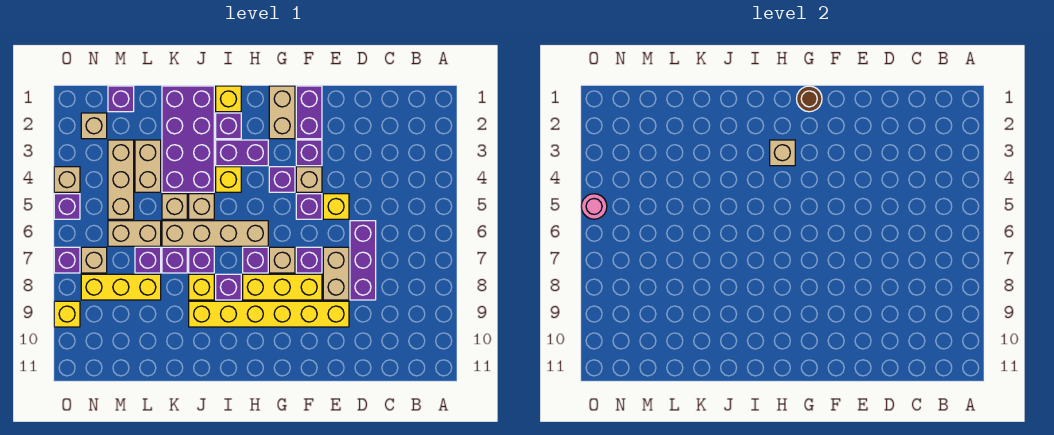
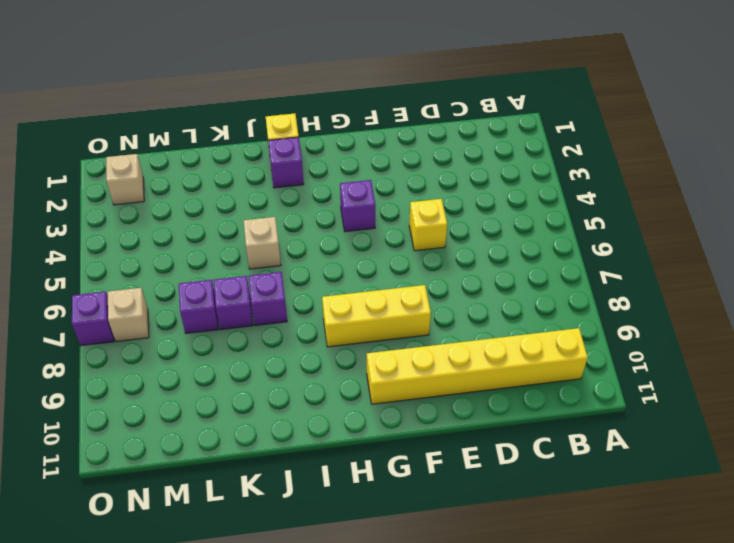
yellow brick B10:G10 level 1 -> yellow brick E9:J9 level 1
none -> purple brick D6:D8 level 1
none -> tan brick E7:E8 level 1
none -> purple brick F1:F2 level 1
none -> purple brick F3 level 1

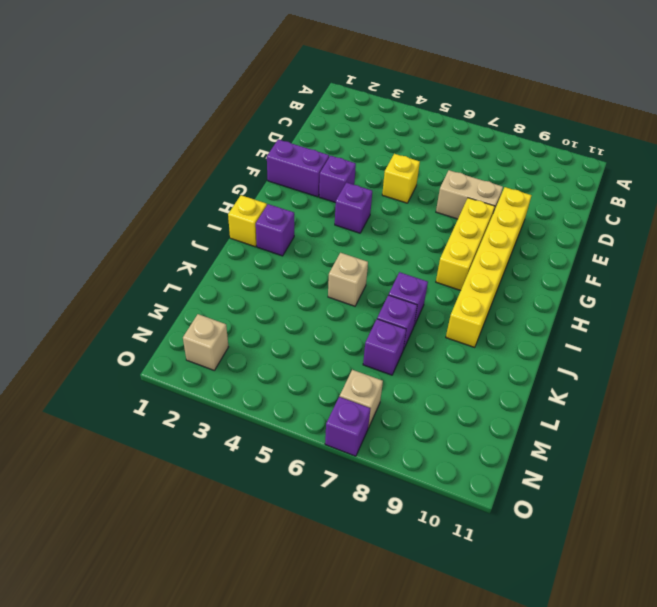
none -> purple brick D6:D8 level 1
none -> tan brick F4 level 1
none -> purple brick F5 level 1
none -> purple brick F7 level 1

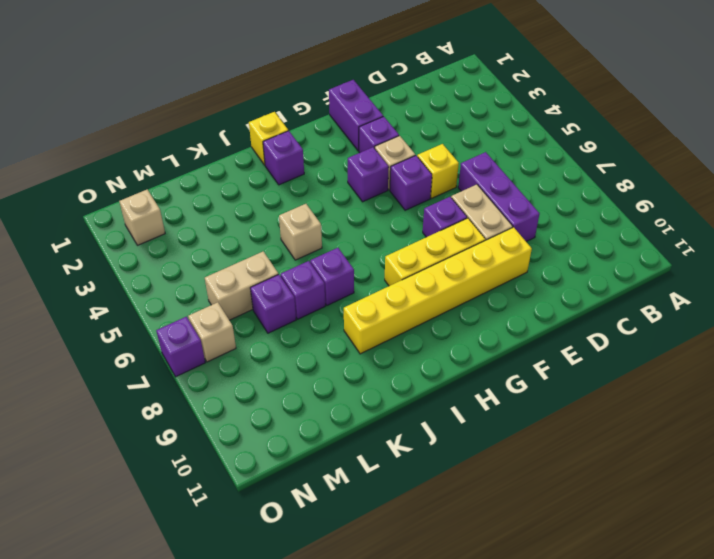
none -> tan brick G1:G2 level 1
none -> tan brick G7 level 1
none -> purple brick H3:I3 level 1
none -> tan brick H6:K6 level 1

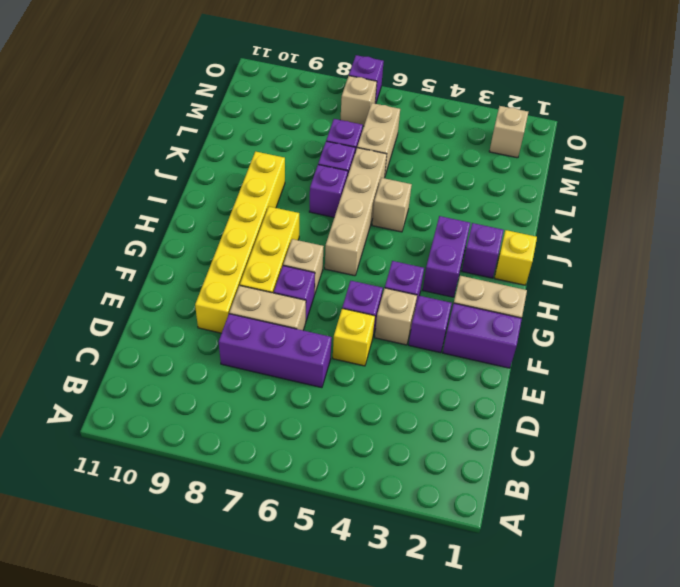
none -> purple brick H7 level 1
none -> yellow brick I4 level 1
none -> purple brick I8 level 1
none -> purple brick J1:K4 level 1

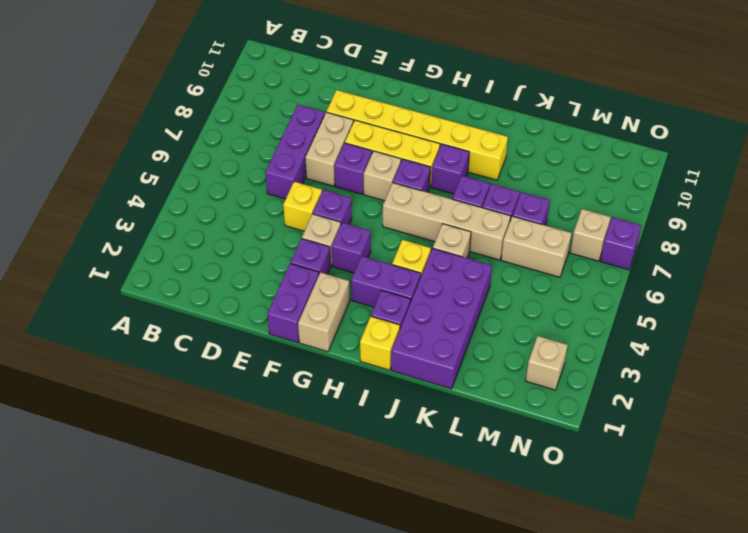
none -> yellow brick J8 level 1
none -> tan brick K5 level 1
none -> tan brick L3:L4 level 1
none -> yellow brick L8:N8 level 1

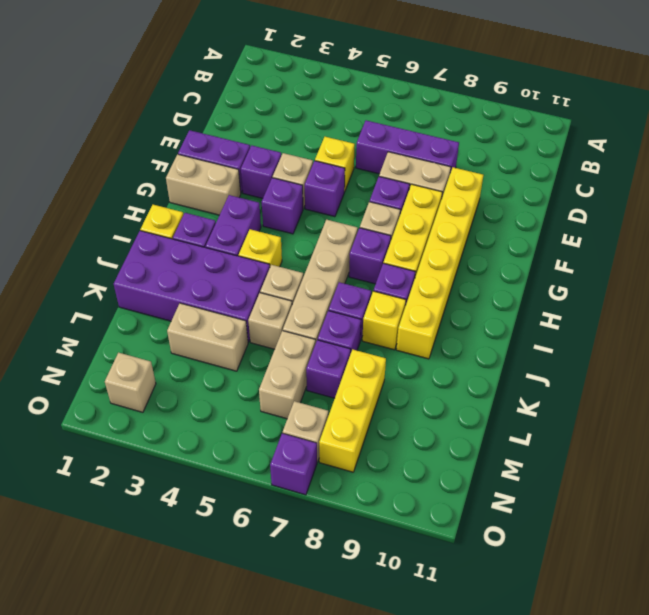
none -> purple brick M1 level 1
none -> tan brick M3:M5 level 1
none -> tan brick O4 level 1
none -> purple brick O5 level 1

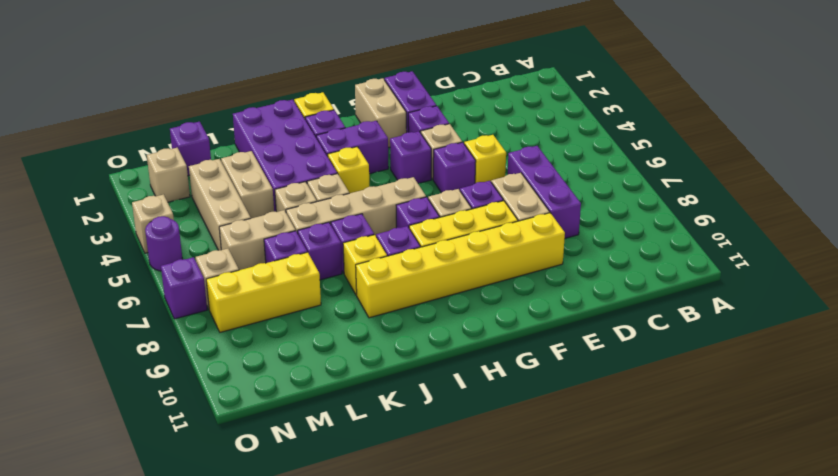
purple round brick O5 level 1 -> purple brick O5 level 1
none -> yellow brick O9 level 1
none -> brown round brick G1 level 2
none -> tan brick H3 level 2
none -> pink round brick O5 level 2

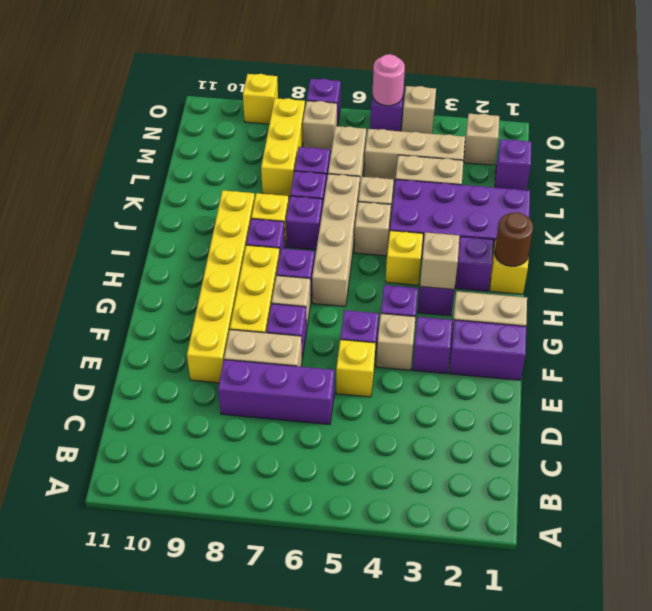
brown round brick I1 level 2 -> brown round brick G1 level 2

